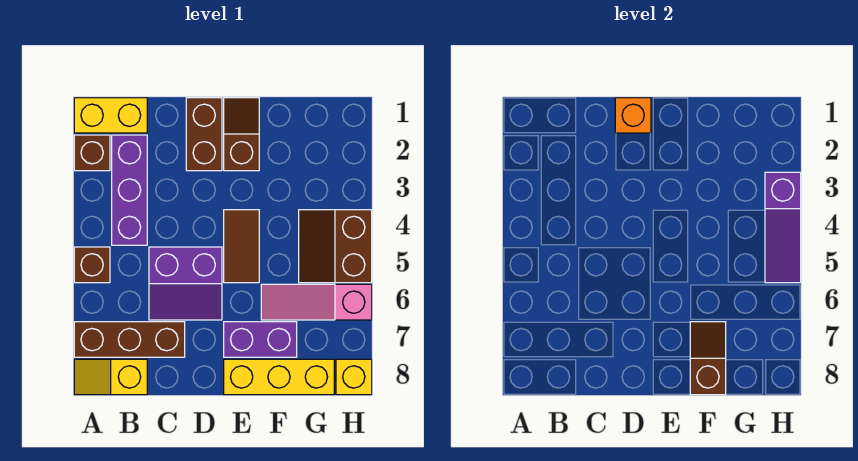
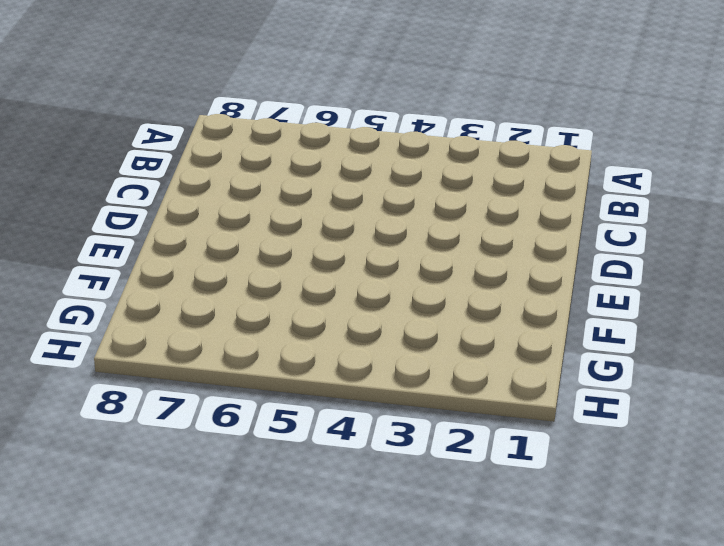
none -> yellow brick A1:B1 level 1
none -> brown brick A2 level 1
none -> brown brick A5 level 1

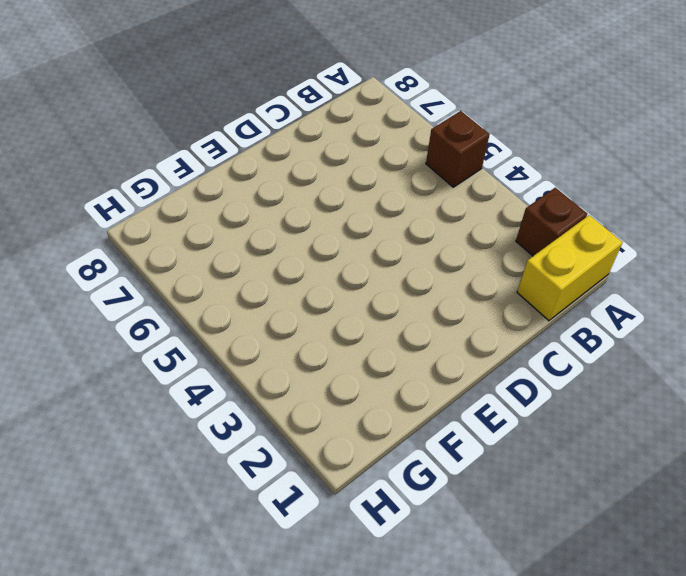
none -> brown brick A7:C7 level 1
none -> yellow slope A8:B8 level 1 top B
none -> purple brick B2:B4 level 1

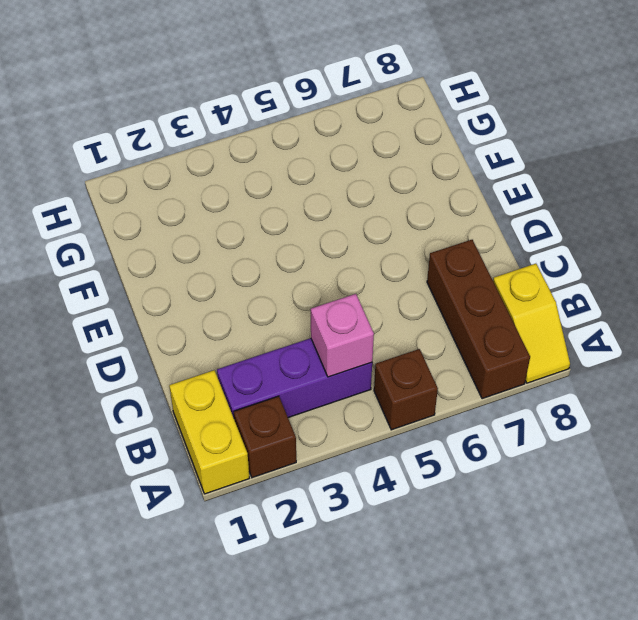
pink brick B4 level 2 -> none
none -> purple slope C5:D6 level 1 top 5
none -> brown brick D1:D2 level 1
none -> brown slope E1:E2 level 1 top 2

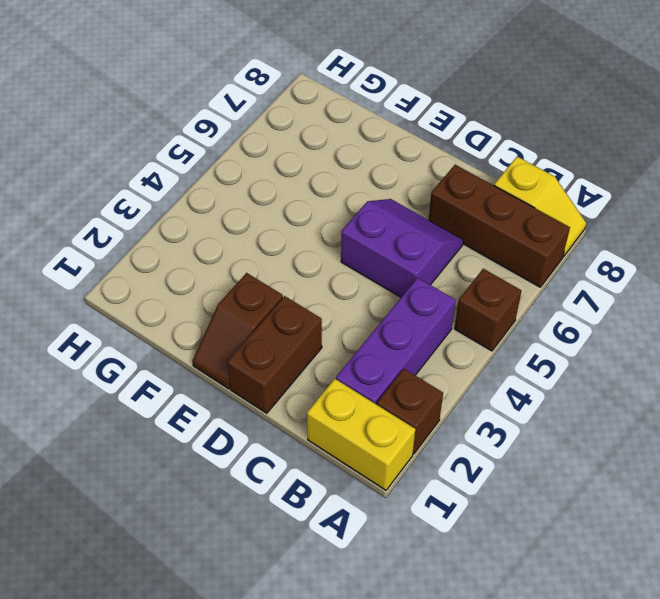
none -> brown tile E4:E5 level 1
none -> purple brick E7:F7 level 1
none -> yellow brick E8:G8 level 1

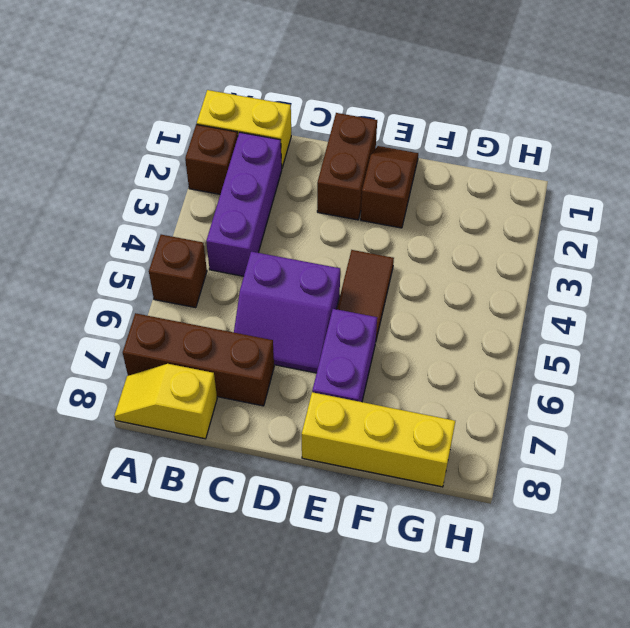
purple brick E6:E7 level 1 -> purple brick E7:F7 level 1
none -> pink slope F6:H6 level 1 top H
none -> brown slope G4:H5 level 1 top H
none -> yellow brick H8 level 1

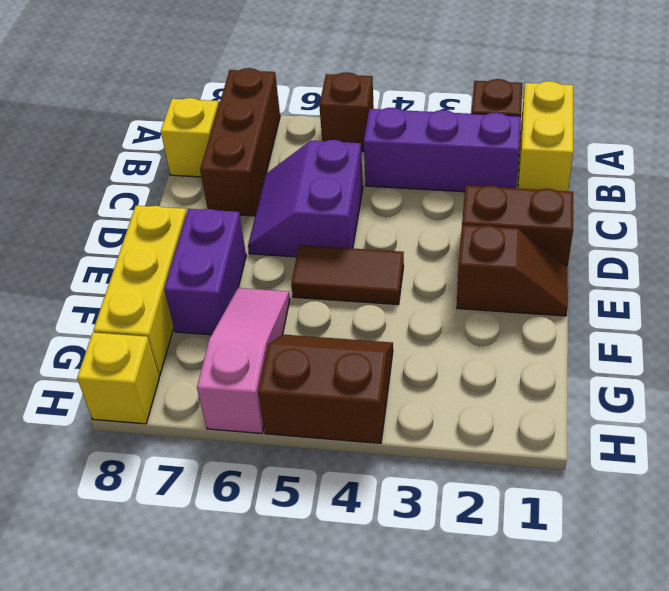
none -> orange brick D1 level 2
none -> brown slope F7:F8 level 2 top 8
none -> purple slope H3:H5 level 2 top 3

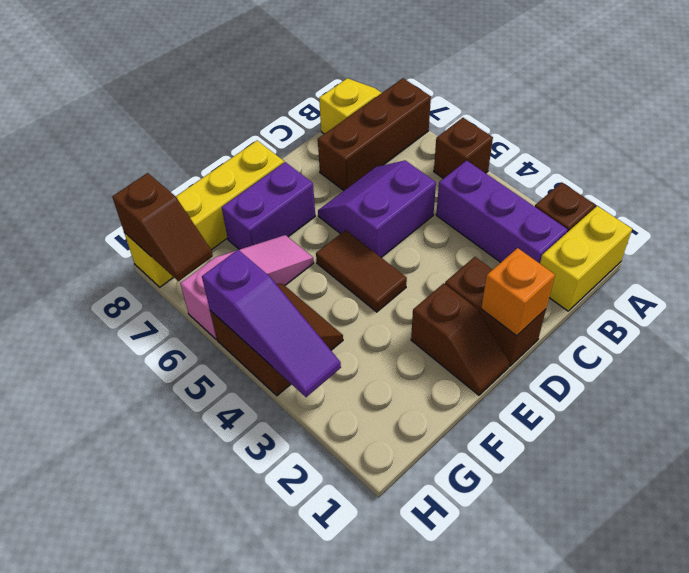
purple slope H3:H5 level 2 top 5 -> purple slope H3:H5 level 2 top 3
brown slope H7:H8 level 2 top 8 -> brown slope F7:F8 level 2 top 8

